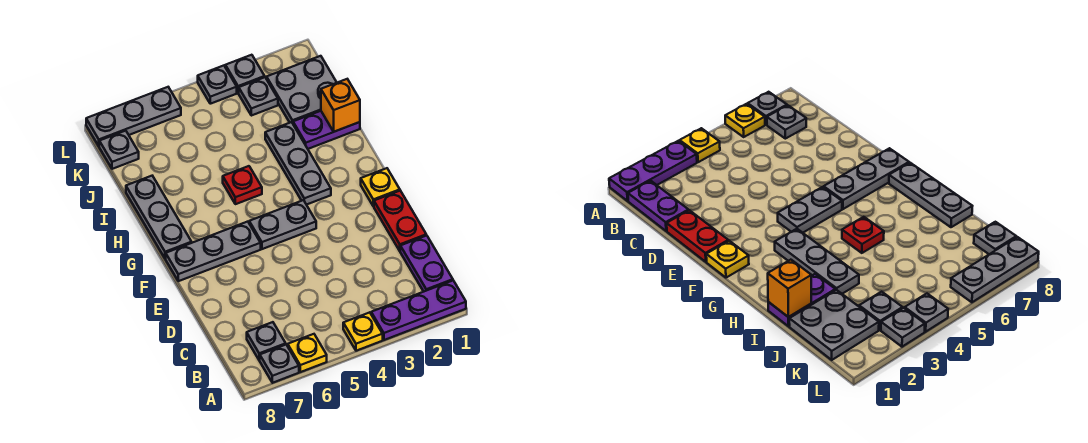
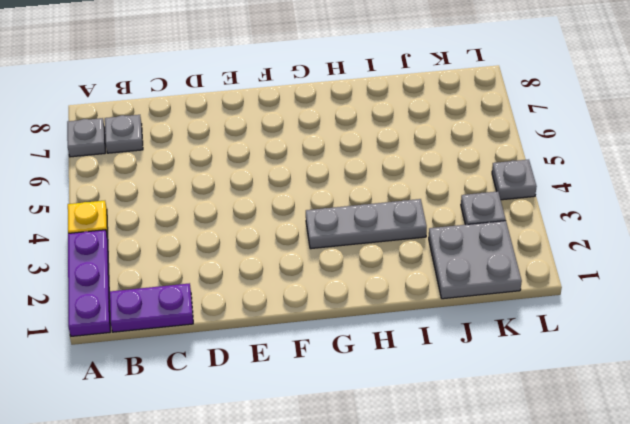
none -> yellow plate A6 level 1
none -> red plate D1:E1 level 1
none -> yellow plate F1 level 1

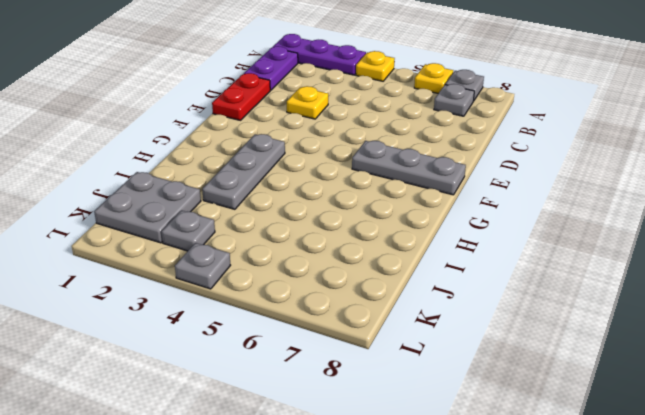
yellow plate D3 level 1 -> yellow plate F1 level 1
none -> grey plate F4:F5 level 1
none -> grey plate G8:I8 level 1
none -> red plate H5 level 1

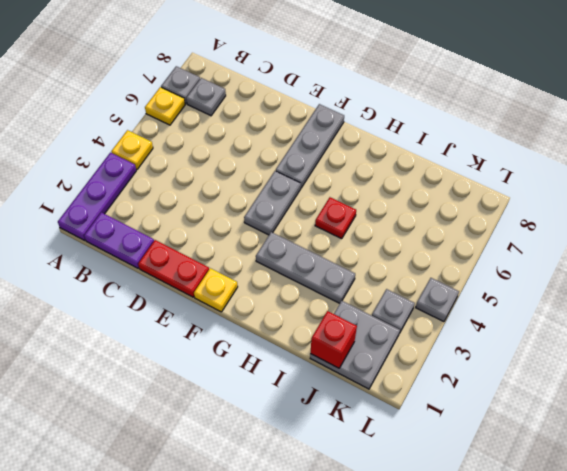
red brick J1 level 2 -> none
none -> grey plate G8:I8 level 1
none -> purple plate I1:I2 level 1
none -> grey plate K8 level 1

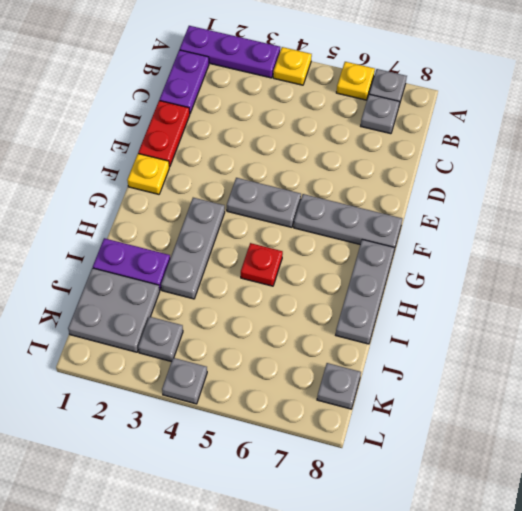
none -> grey plate L3 level 1
none -> grey plate L6:L8 level 1
none -> orange brick I1 level 2

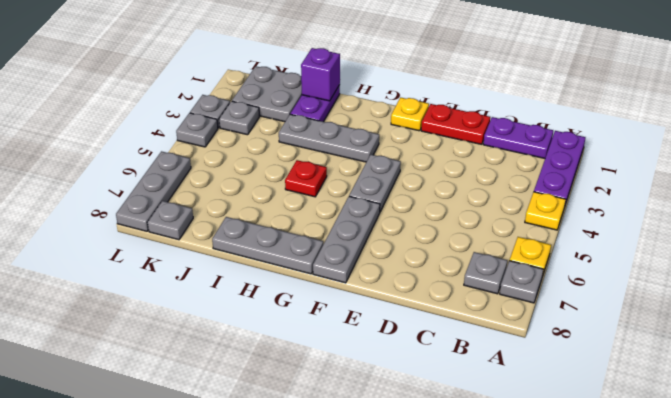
purple brick I1 level 2 -> orange brick I1 level 2

